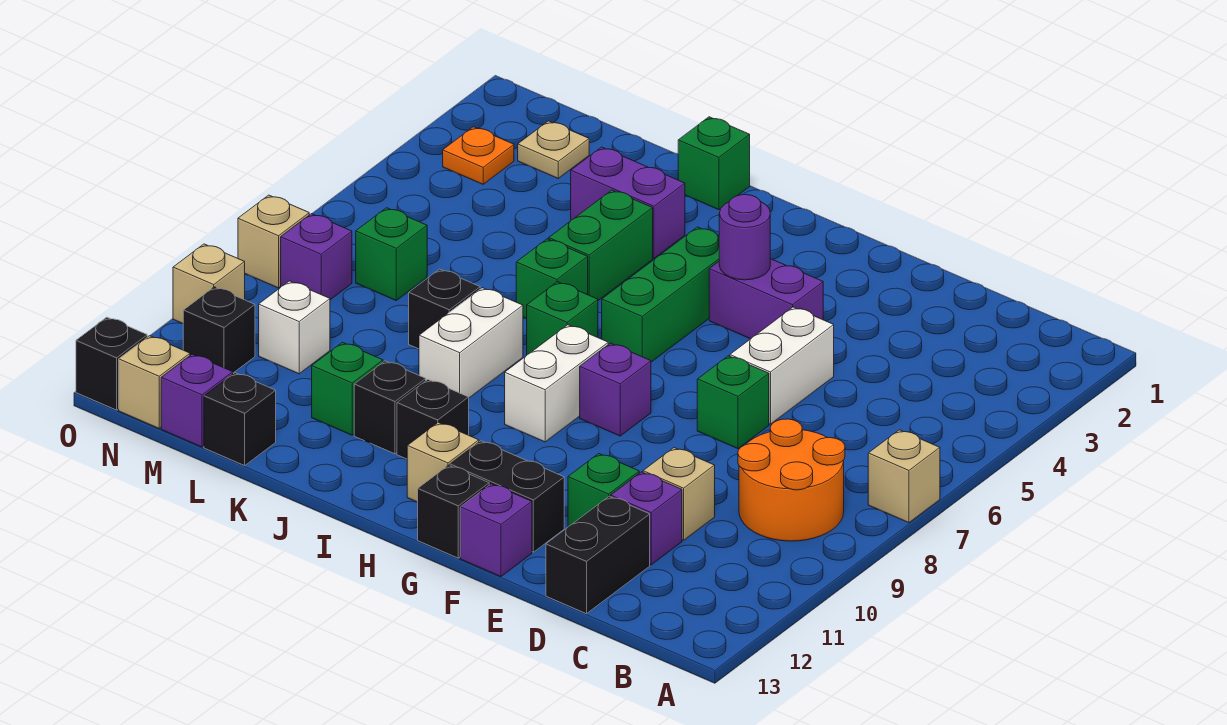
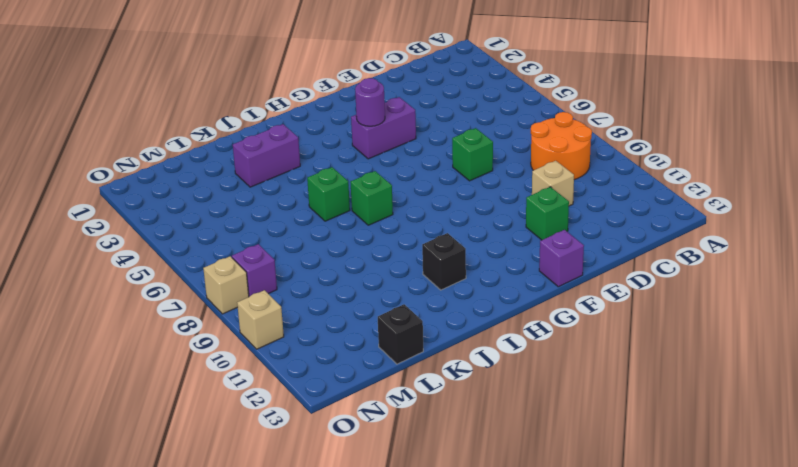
none -> tan brick A7 level 1
none -> purple brick D11 level 1
none -> black brick D12:D13 level 1
none -> white brick E5:E6 level 1

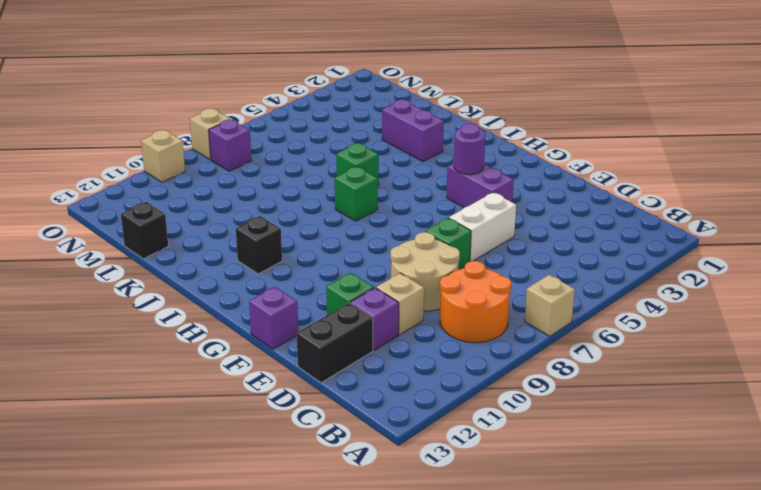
tan round brick D8:E9 level 1 -> none
none -> black brick F12:G12 level 1
none -> purple brick G8 level 1
none -> black brick G13 level 1
none -> green brick H4:H6 level 1

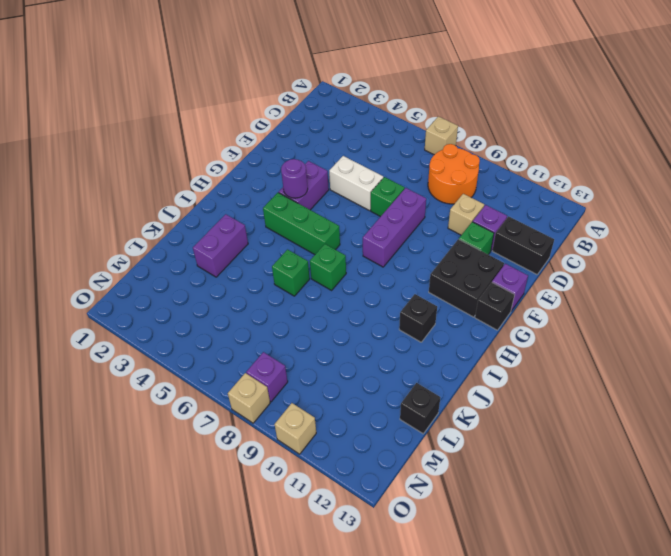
purple brick E8:G8 level 1 -> purple brick G8 level 1
black brick F11:G12 level 1 -> black brick F12:G12 level 1
none -> white brick H8:H9 level 1
none -> tan brick H12 level 1
none -> green brick J1 level 1
none -> green brick J4:J5 level 1

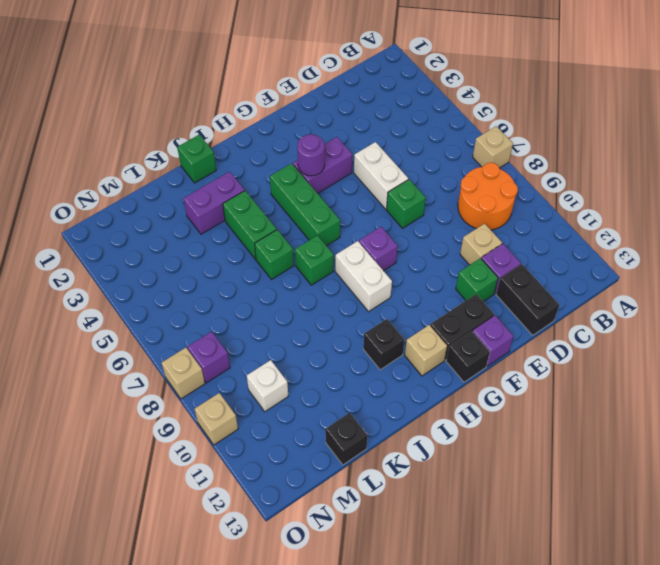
none -> white brick J8:J9 level 1
none -> black brick J11 level 1
none -> black brick K8 level 1
none -> green brick K11 level 1

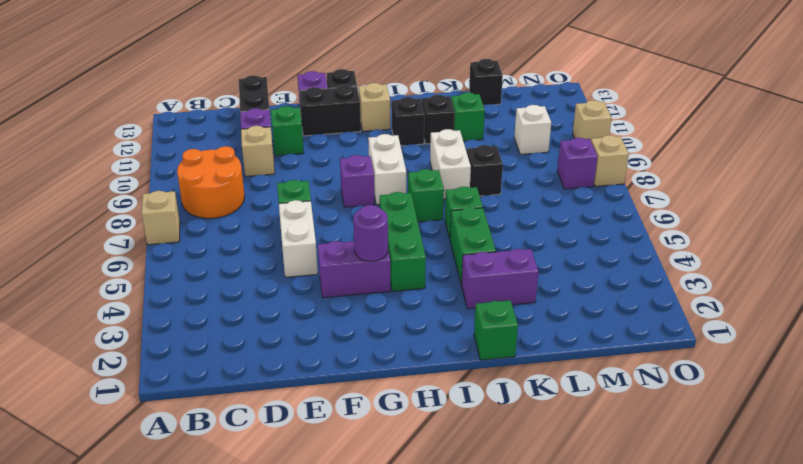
none -> tan plate M2 level 1
none -> green brick M7 level 1
none -> purple brick M13 level 1
none -> orange plate N3 level 1

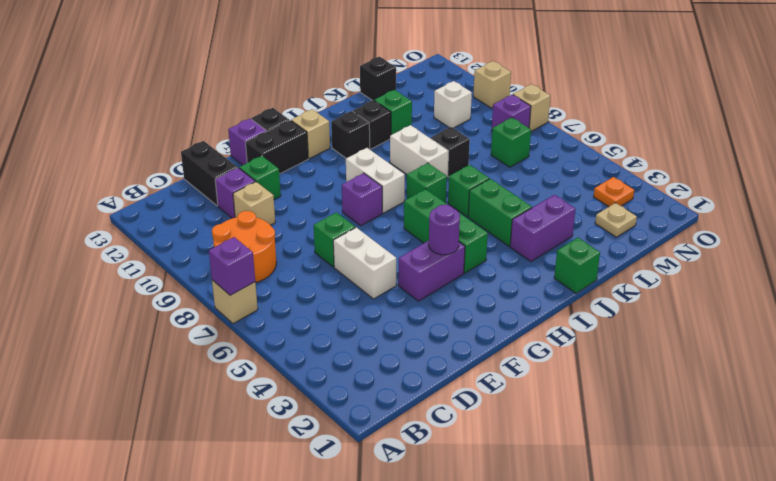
purple brick A7 level 2 -> purple brick M13 level 1
none -> black brick N11 level 1
none -> tan brick N13 level 1
none -> black brick O13 level 1

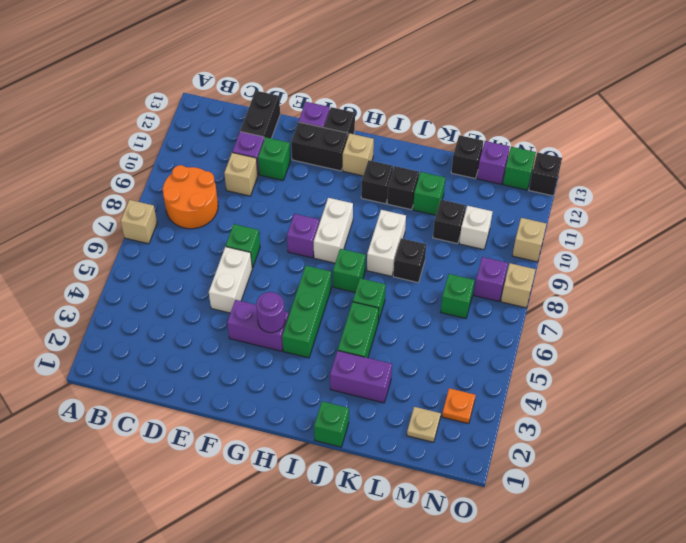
black brick L10 level 1 -> black brick N11 level 1
green brick N13 level 1 -> tan brick N13 level 1

